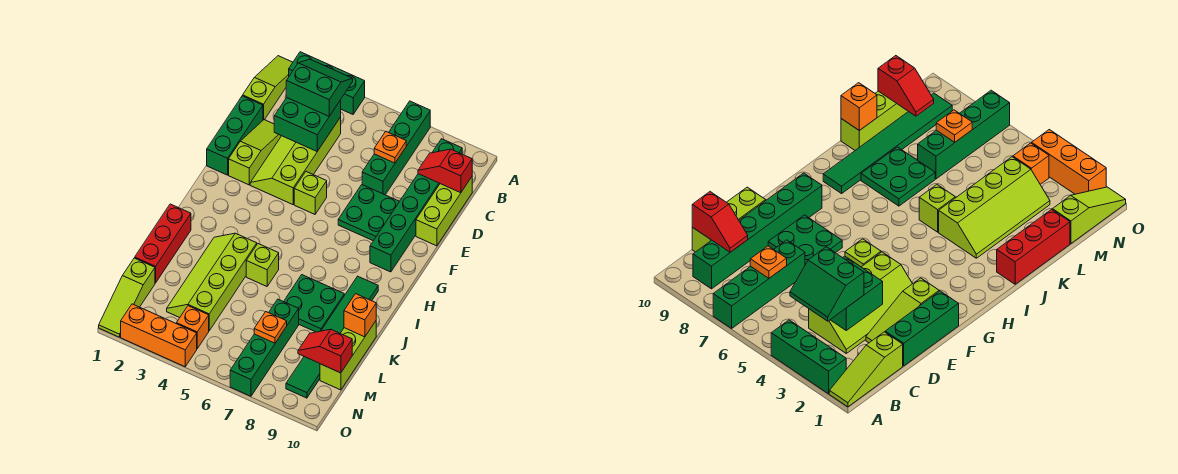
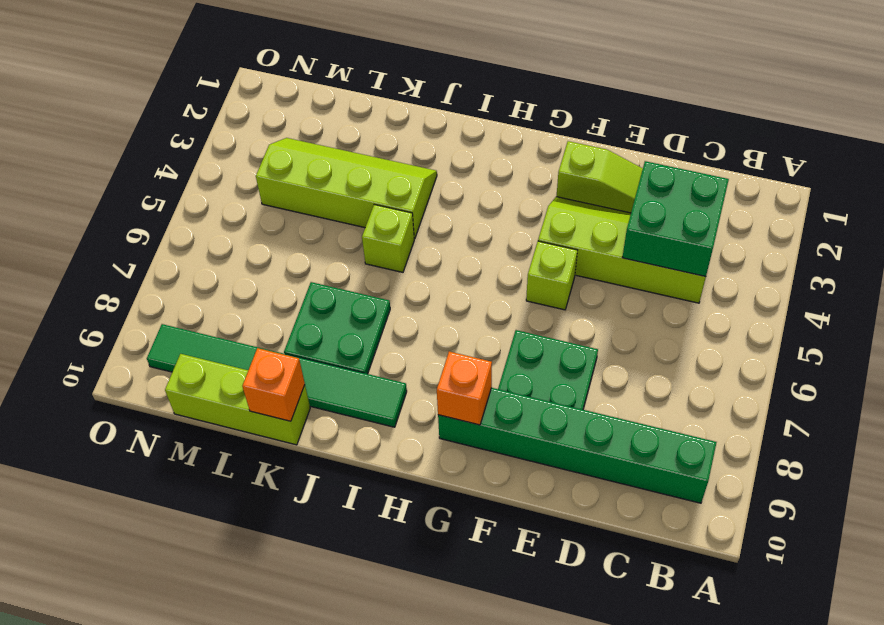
orange brick G9 level 2 -> orange brick N4 level 1
none -> lime slope A1:C1 level 1 top C
none -> green brick A2:A4 level 1
none -> green brick A7:D7 level 1

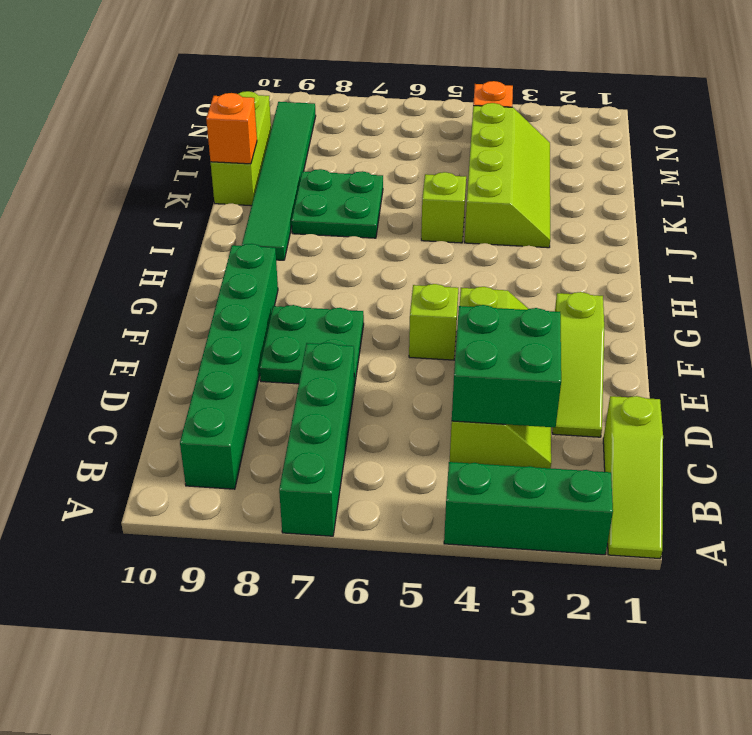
none -> lime brick C10:E10 level 1
none -> green brick D1:F1 level 1
none -> red brick J1:L1 level 1

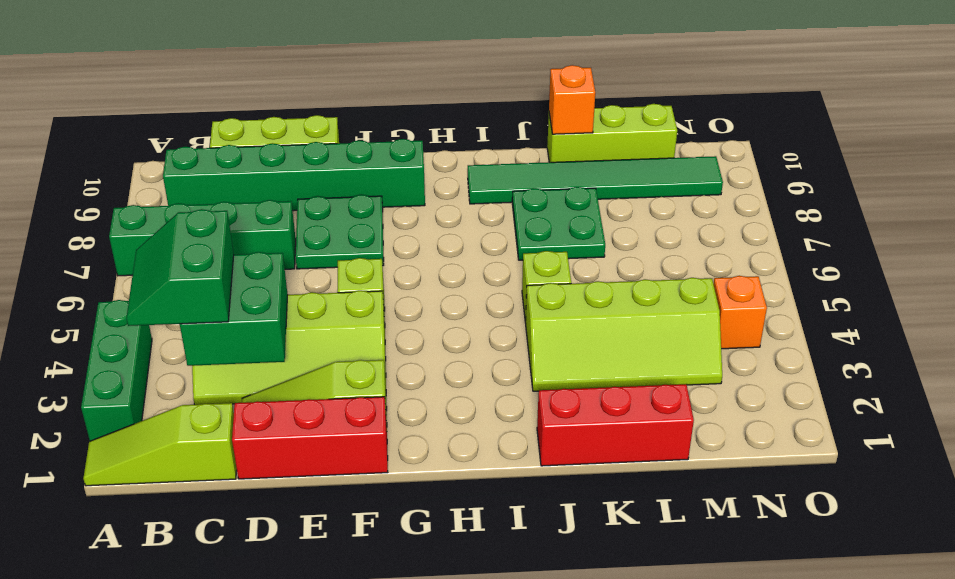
red brick D1:F1 level 1 -> green brick D1:F1 level 1
none -> green brick L7:O7 level 1
none -> lime slope M1:O1 level 1 top M
none -> orange brick O2:O4 level 1

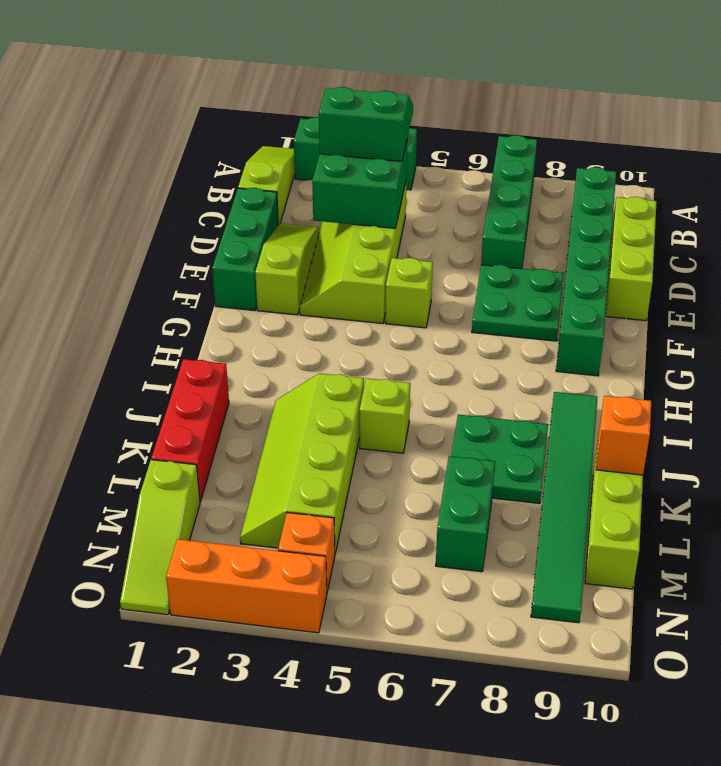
green brick L7:M7 level 1 -> green brick L7:O7 level 1
none -> orange plate C7 level 2
none -> red slope C9:C10 level 2 top 10
none -> orange plate M7 level 2

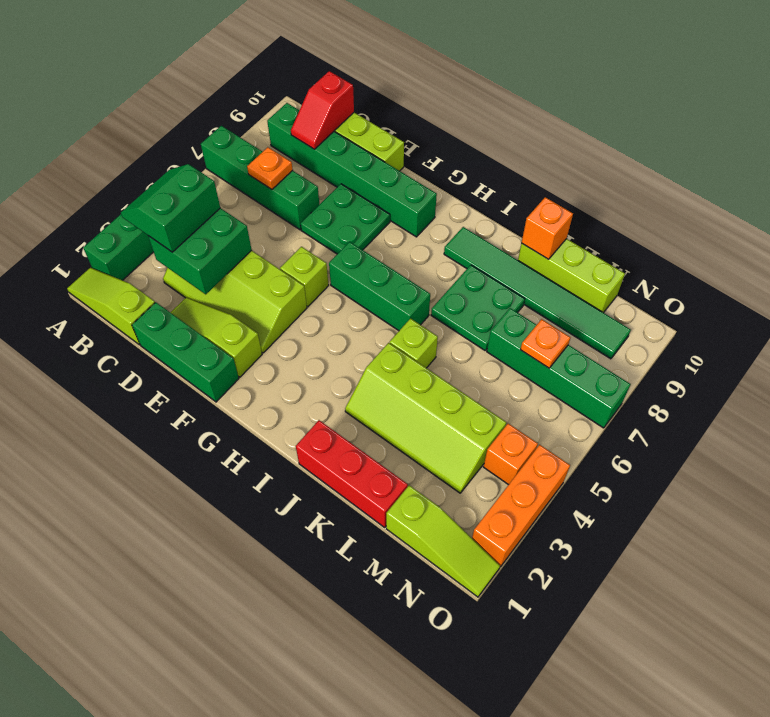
green brick G6:I6 level 1 -> none
none -> red slope M9:M10 level 2 top 10

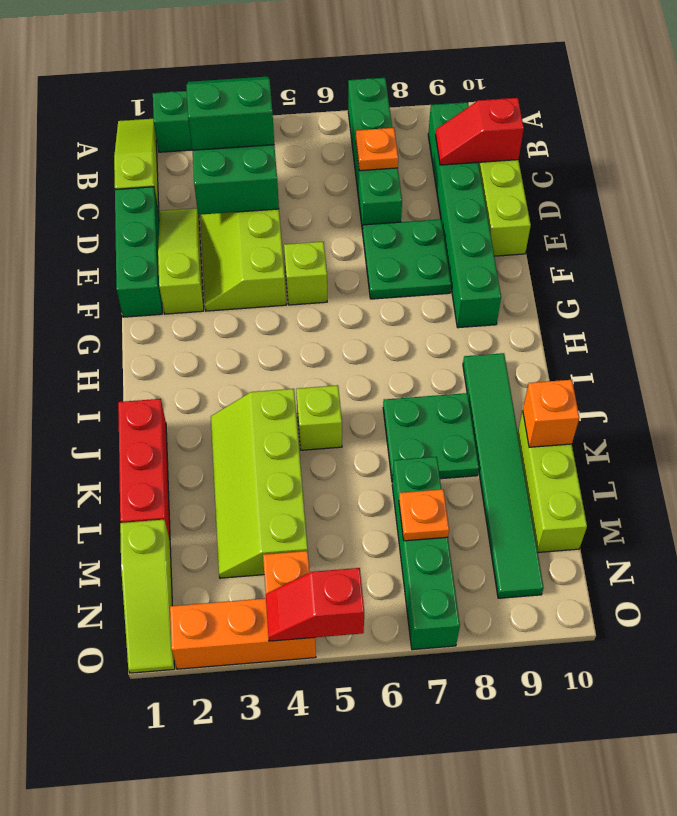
red slope O4:O5 level 2 top 5 -> red slope M9:M10 level 2 top 10

